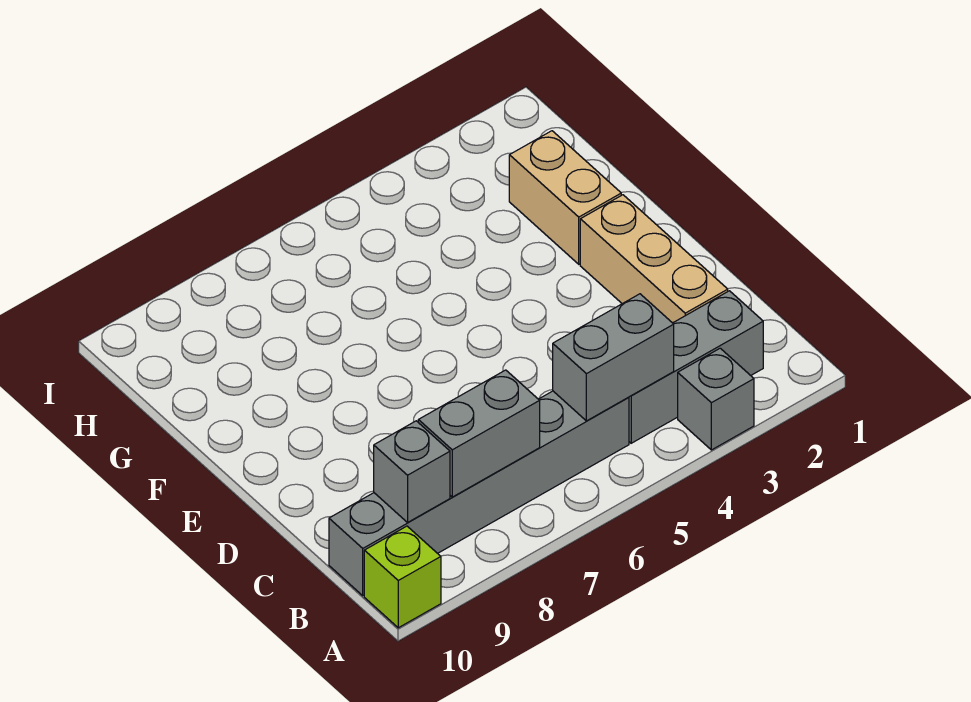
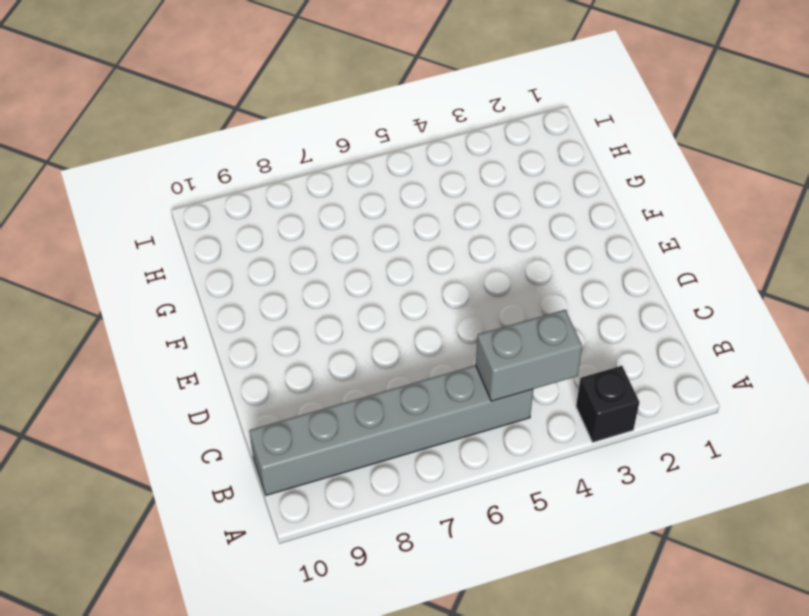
black brick A3 level 1 -> grey brick A3 level 1
none -> lime brick A10 level 1
none -> grey brick B2:B4 level 1

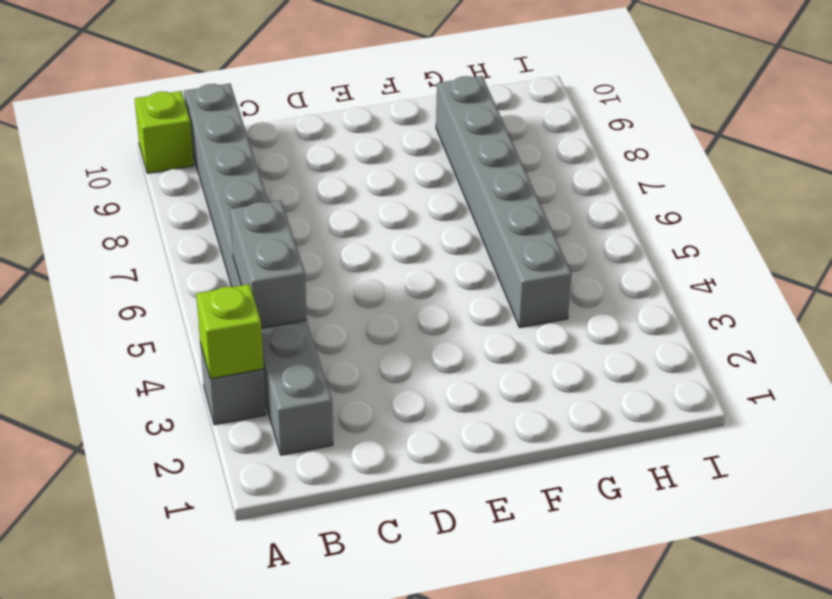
lime brick A3 level 2 -> none
grey brick G4:G9 level 1 -> none
none -> tan brick C2:E2 level 1
none -> tan brick F2:G2 level 1

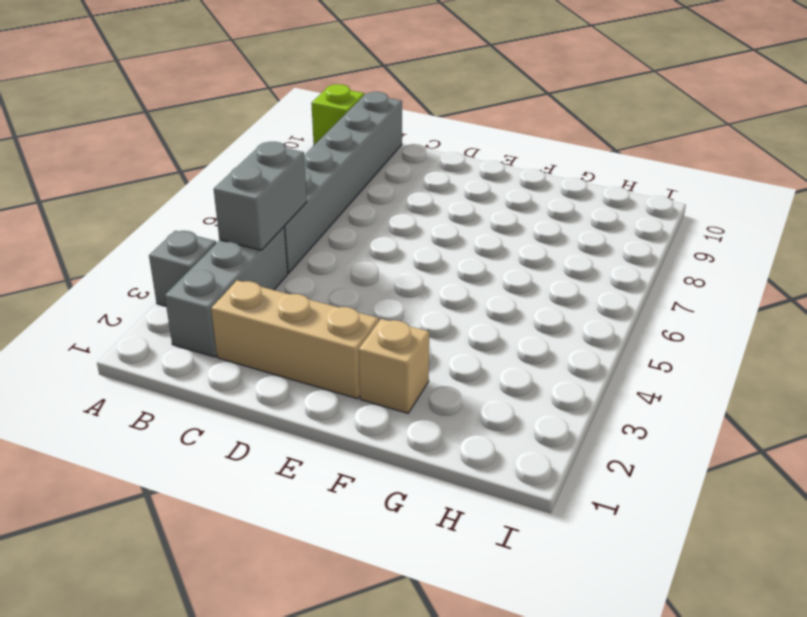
tan brick F2 level 1 -> tan brick F2:G2 level 1
none -> grey brick B7:B8 level 2
none -> grey brick B9 level 2

